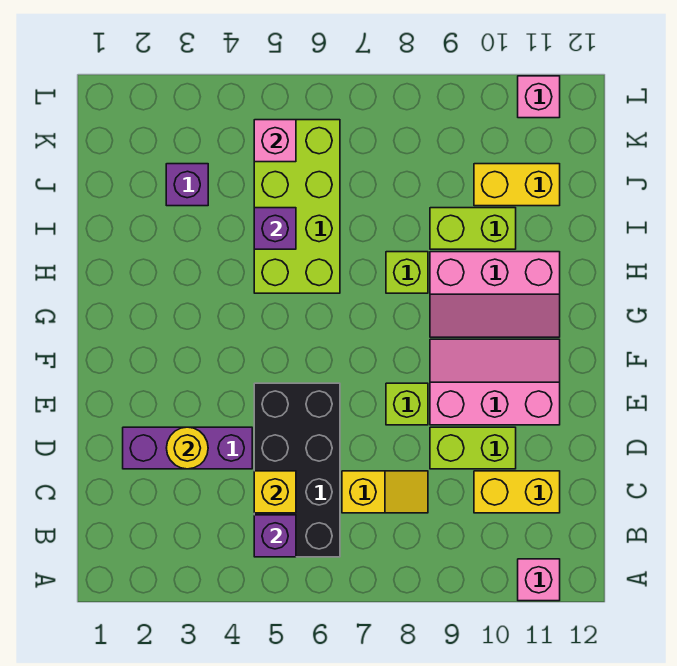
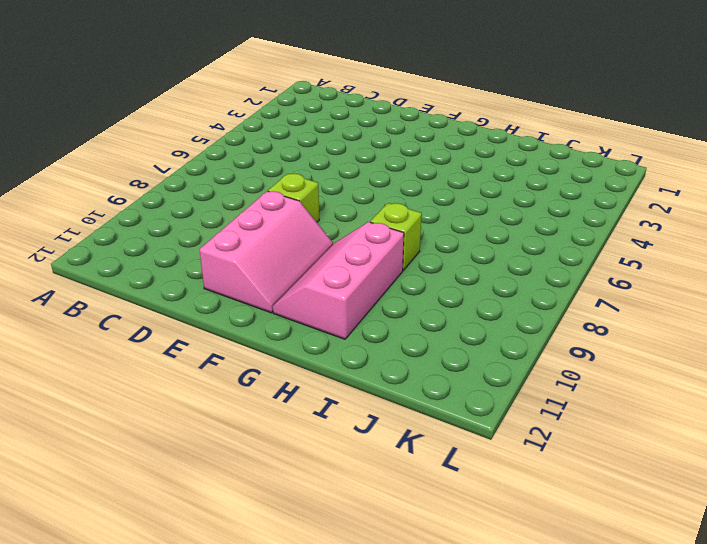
none -> pink brick A11 level 1
none -> black brick B5:E6 level 1
none -> yellow slope C7:C8 level 1 top 7

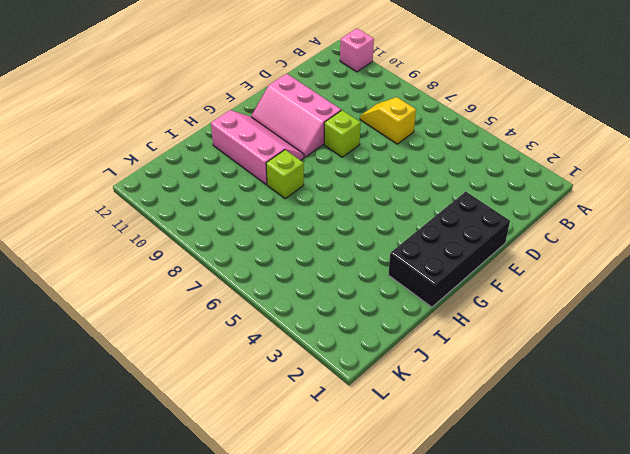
black brick E1:H2 level 1 -> black brick B5:E6 level 1
none -> yellow brick C10:C11 level 1
none -> purple brick D2:D4 level 1
none -> lime brick D9:D10 level 1

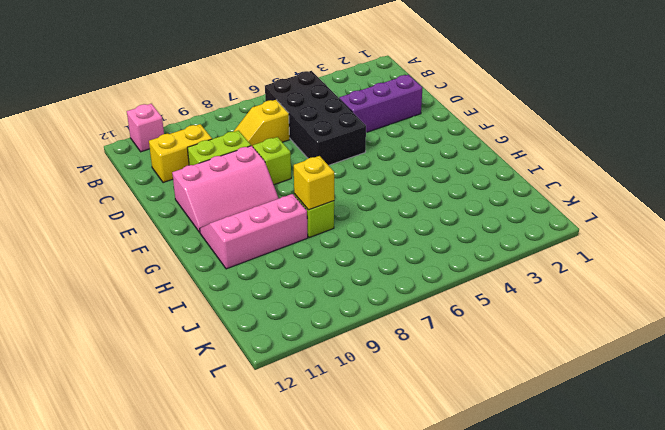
yellow brick H8 level 2 -> yellow brick C5 level 2
none -> lime brick H5:K6 level 1
none -> lime brick I9:I10 level 1
none -> purple brick J3 level 1

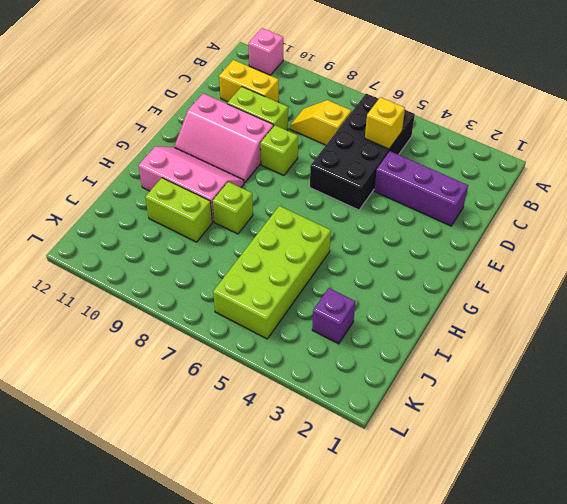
none -> yellow brick J10:J11 level 1
none -> pink brick L11 level 1
none -> purple brick B5 level 2

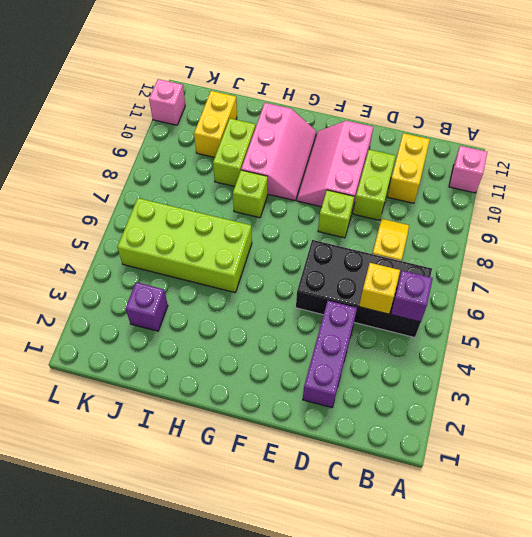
none -> yellow round brick D3 level 2
none -> purple brick I5 level 2
none -> pink brick K5 level 2

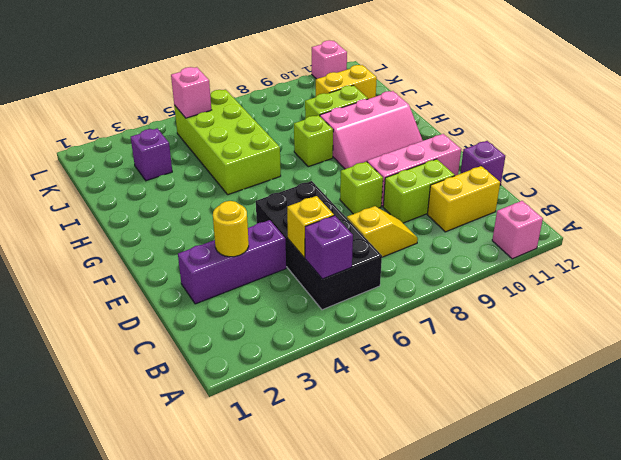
purple brick D12 level 1 -> purple brick I5 level 2

